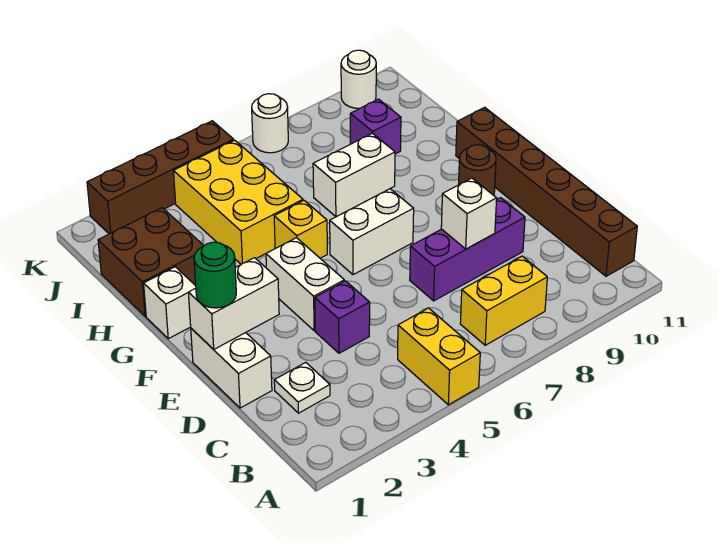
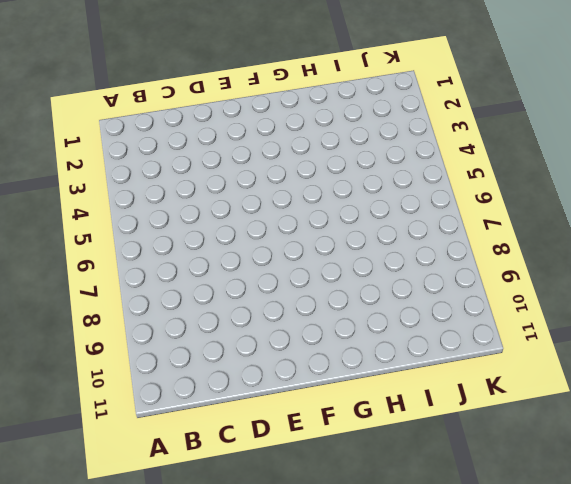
none -> yellow brick A5:B5 level 1
none -> yellow brick B7:B8 level 1
none -> brown brick B11:G11 level 1

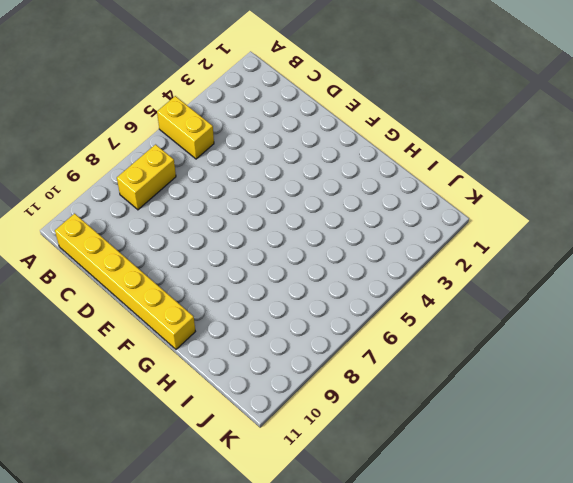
yellow brick B11:G11 level 1 -> brown brick B11:G11 level 1
none -> white plate C2 level 1
none -> white brick D1:E1 level 1
none -> purple brick D4 level 1

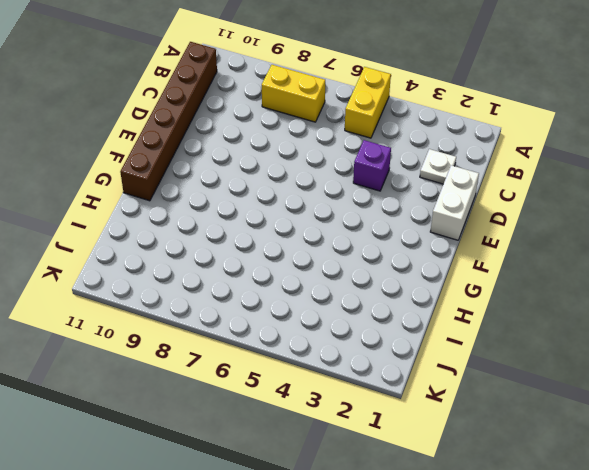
none -> purple brick D7:D9 level 1
none -> white brick E4:F4 level 1
none -> white brick F6:F7 level 1

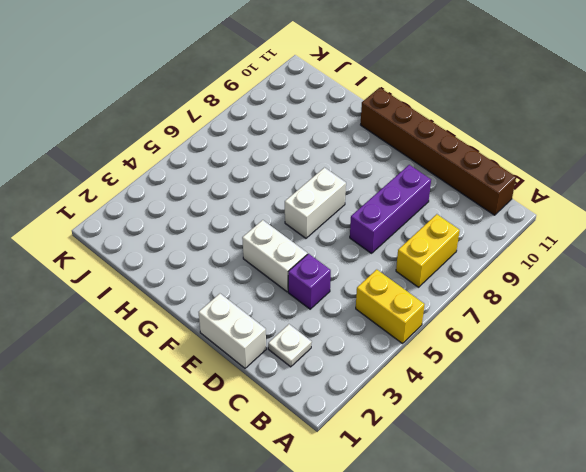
none -> brown round brick F10 level 1
none -> white brick G1 level 1
none -> yellow brick G5 level 1

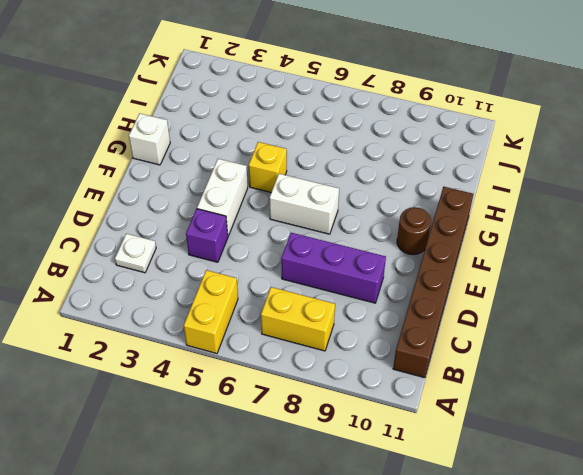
none -> white brick D1:E1 level 1
none -> brown brick H1:I2 level 1
none -> yellow brick H4:J5 level 1

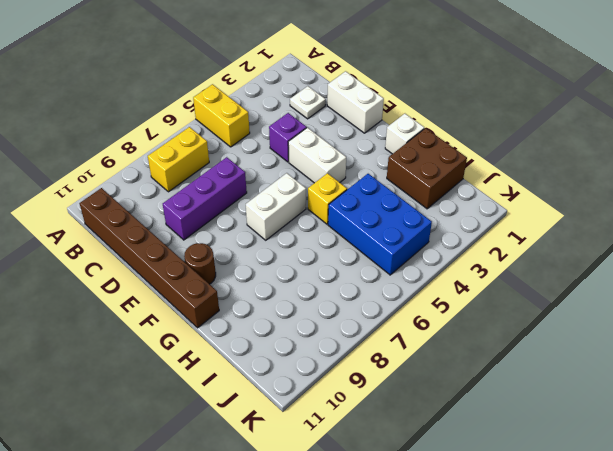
blue brick H4:J5 level 1 -> yellow brick H4:J5 level 1
none -> white brick H7:H8 level 1
none -> purple brick I9 level 1
none -> brown brick K2:K5 level 1

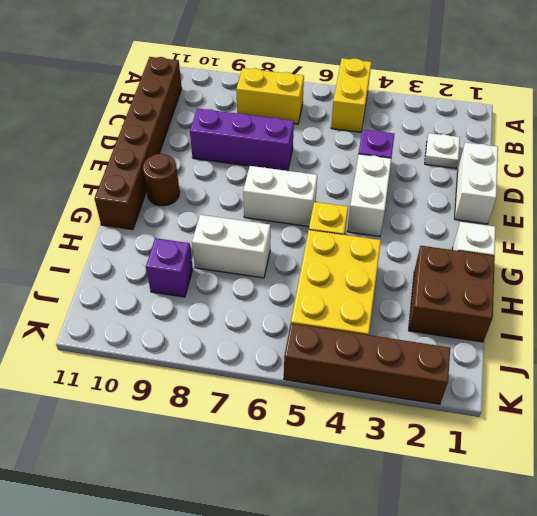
none -> white round brick K7 level 1
none -> white round brick K10 level 1
none -> white brick D8 level 2

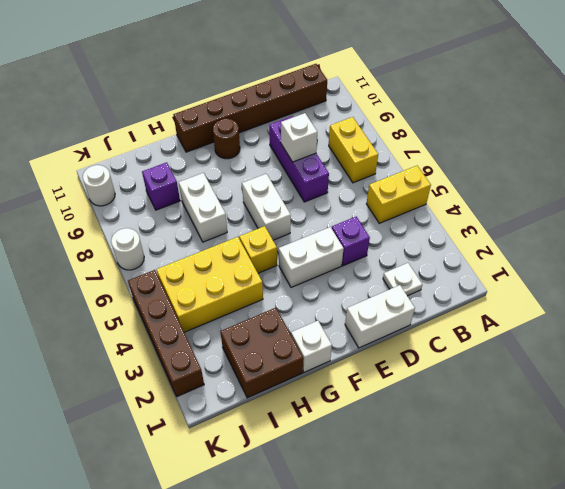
none -> white brick E1:E2 level 2
none -> green round brick E1 level 3

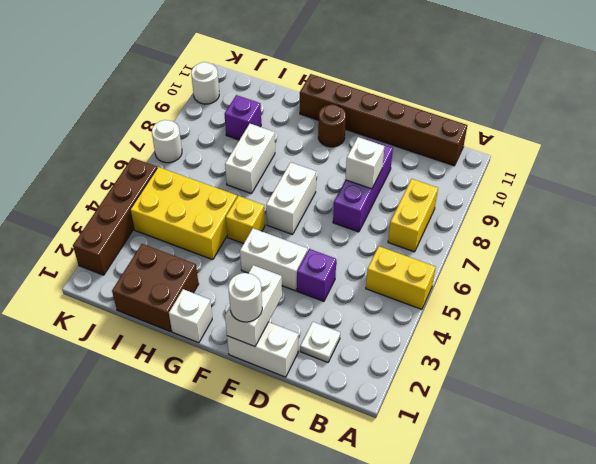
white round brick E1 level 3 -> green round brick E1 level 3

